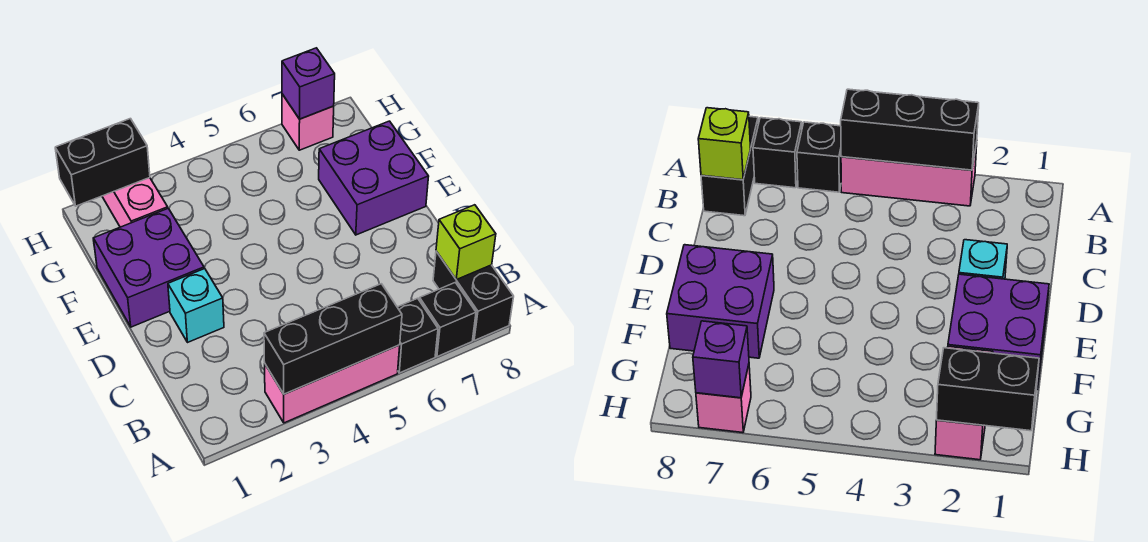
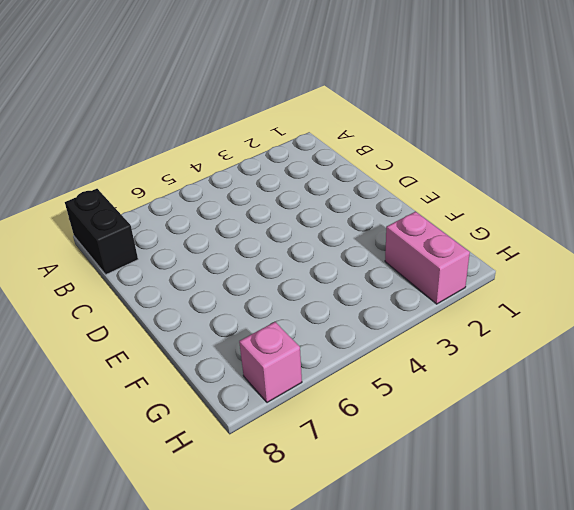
none -> pink brick A3:A5 level 1
none -> black brick A6 level 1
none -> black brick A7 level 1

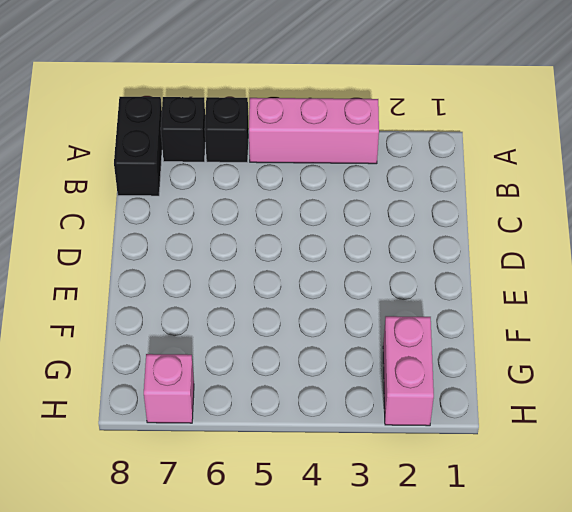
none -> cyan brick D2 level 1
none -> purple brick E1:F2 level 1
none -> purple brick E7:F8 level 1

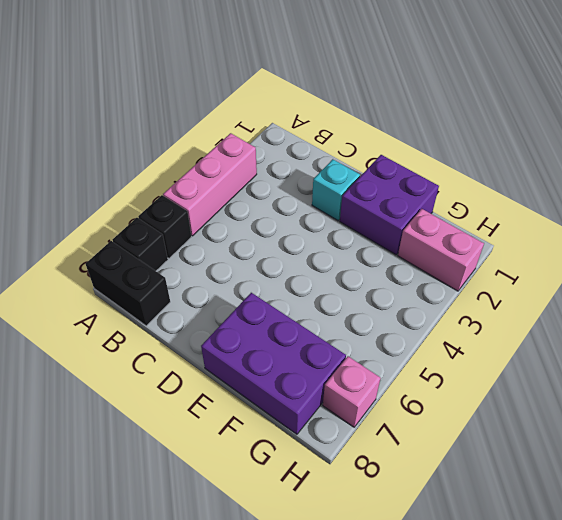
purple brick E7:G8 level 1 -> purple brick E7:F8 level 1
none -> black brick A3:A5 level 2
none -> lime brick B8 level 2
none -> black brick H1:H2 level 2

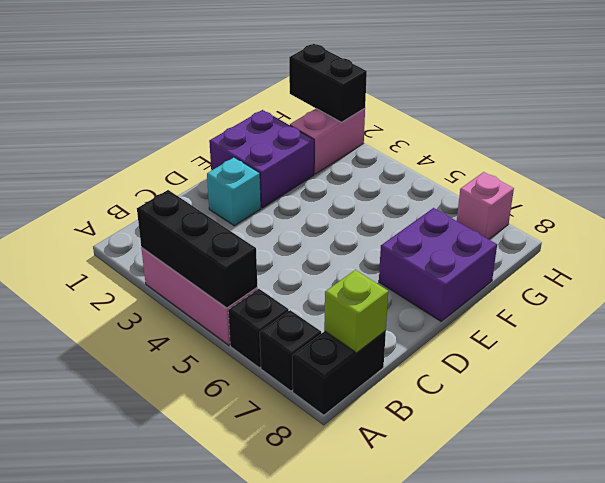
none -> purple brick H7 level 2

